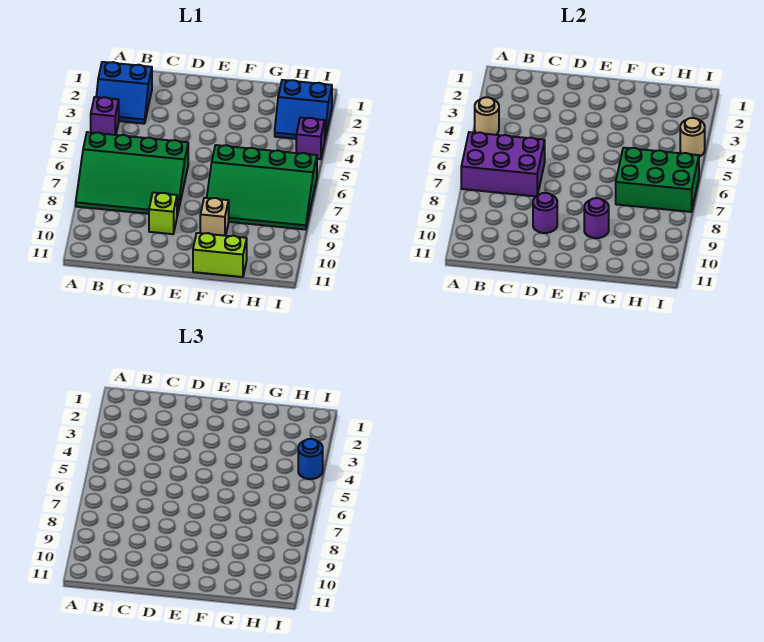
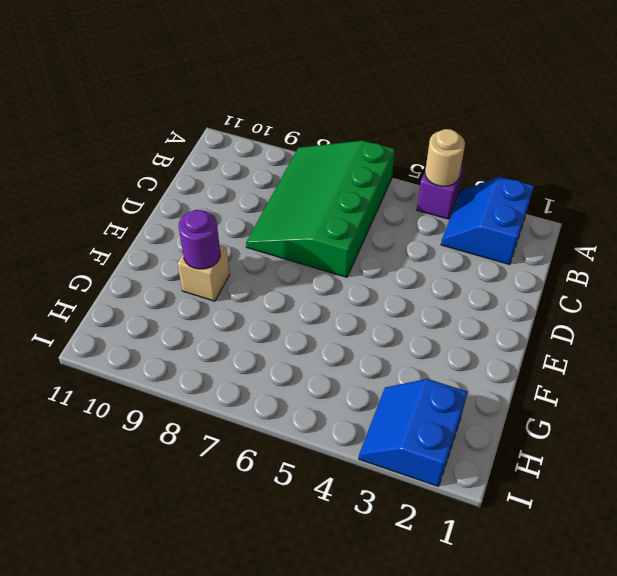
none -> lime brick D9 level 1
none -> green slope F6:I8 level 1 top 6
none -> lime brick F11:G11 level 1

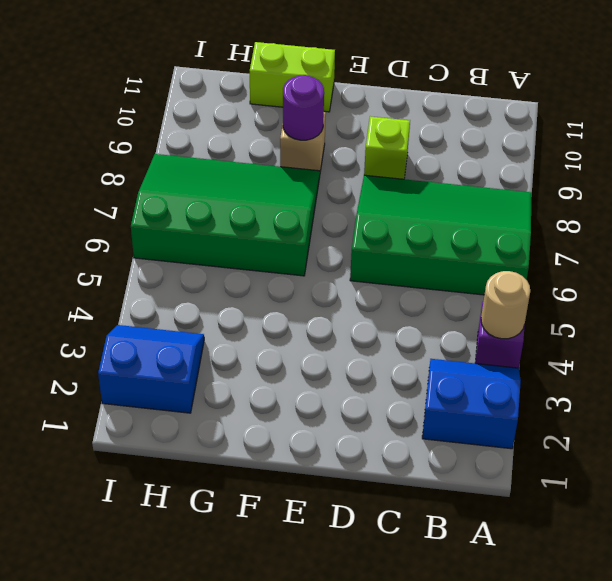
none -> purple brick I4 level 1
none -> purple brick A6:C7 level 2
none -> purple round brick D9 level 2

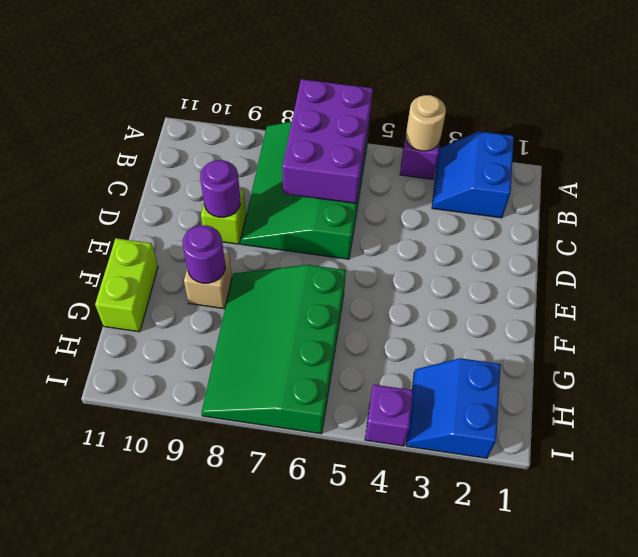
none -> green brick G6:I7 level 2
none -> tan round brick I4 level 2
none -> blue round brick I4 level 3

